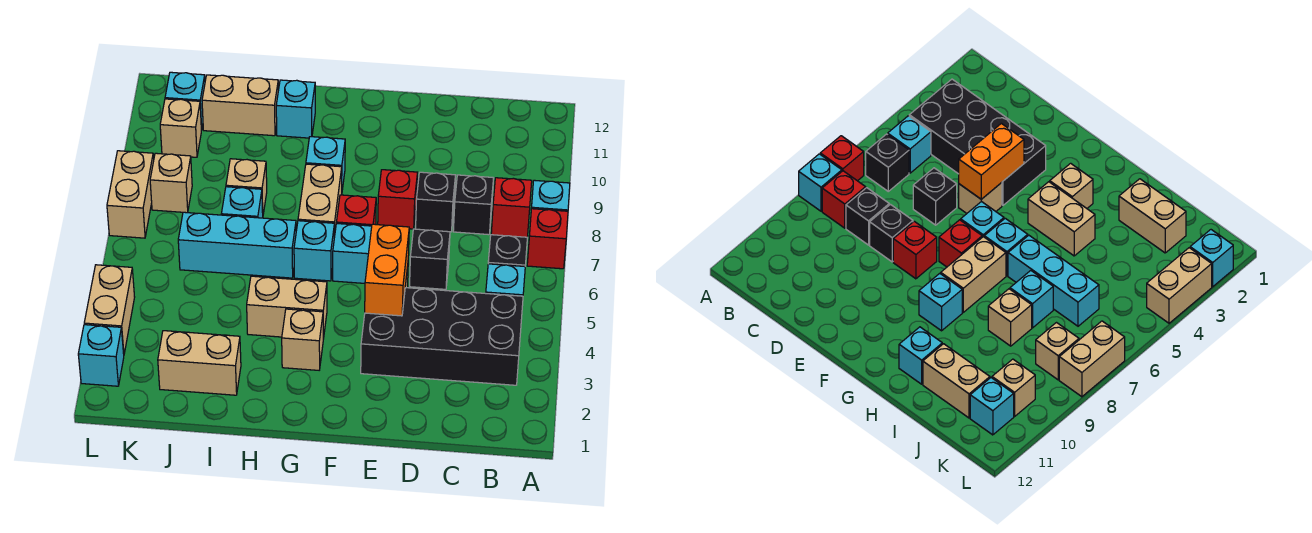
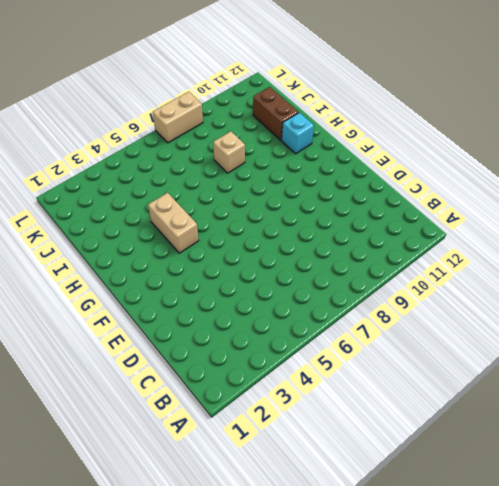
brown brick I11:J11 level 1 -> tan brick I11:J11 level 1
none -> red brick A7 level 1
none -> cyan brick A8 level 1
none -> black brick B3:E4 level 1
none -> cyan brick B5 level 1

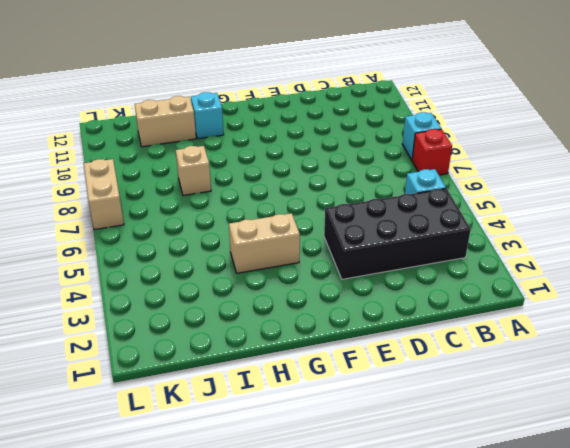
none -> black brick B6 level 1
none -> red brick B8 level 1
none -> black brick C8 level 1
none -> black brick D6 level 1

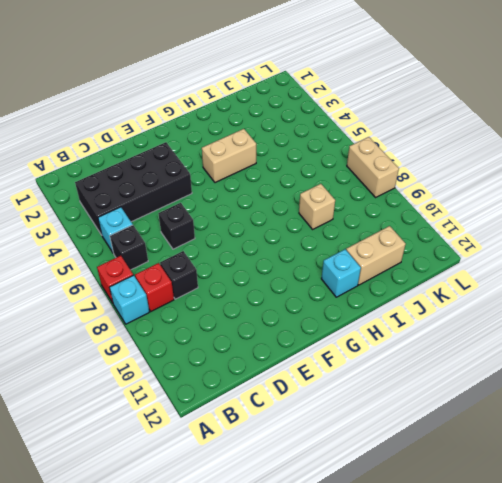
none -> black brick D8 level 1
none -> tan brick E5 level 1
none -> red brick E8 level 1
none -> cyan brick F6 level 1

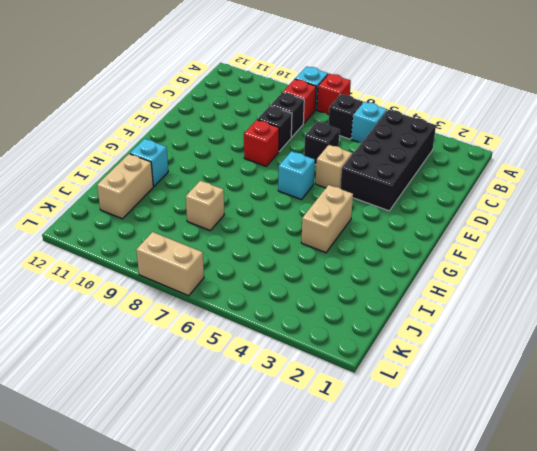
none -> red brick F7 level 1
none -> tan brick G3 level 1
none -> cyan brick G6 level 1
none -> tan brick G7:G8 level 1

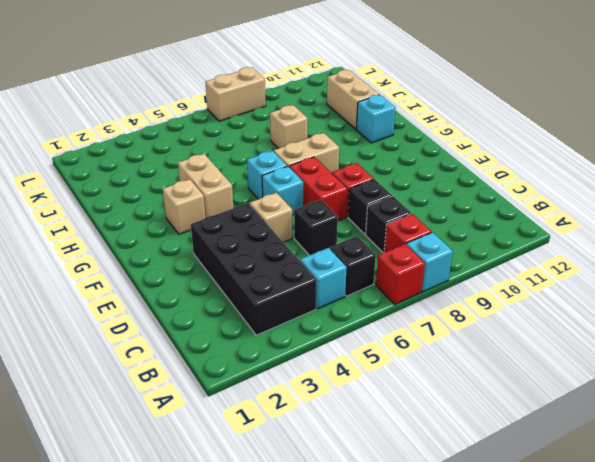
red brick E7:F7 level 1 -> red brick F7 level 1
none -> cyan brick G9 level 1
none -> cyan brick H6:J6 level 1
none -> tan brick I2:J2 level 1
none -> cyan brick I7 level 1

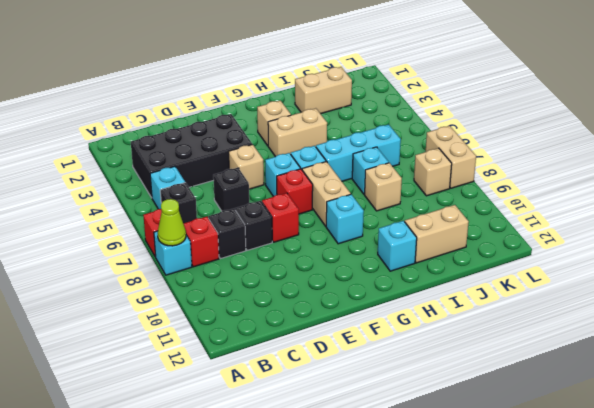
lime cone A8 level 2 -> none
none -> tan brick K10 level 1
none -> cyan brick K11 level 1
none -> cyan brick L2 level 1
none -> tan brick L3:L4 level 1

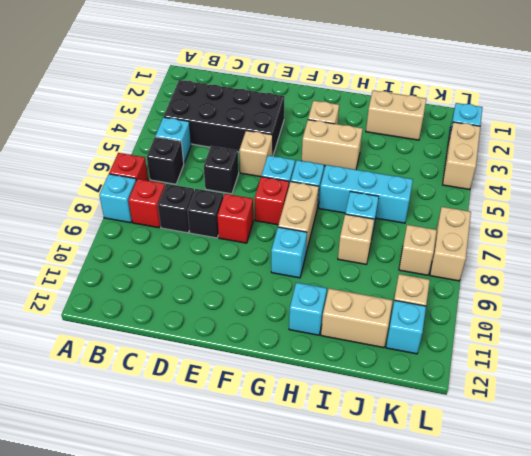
none -> orange brick E4:E5 level 2

